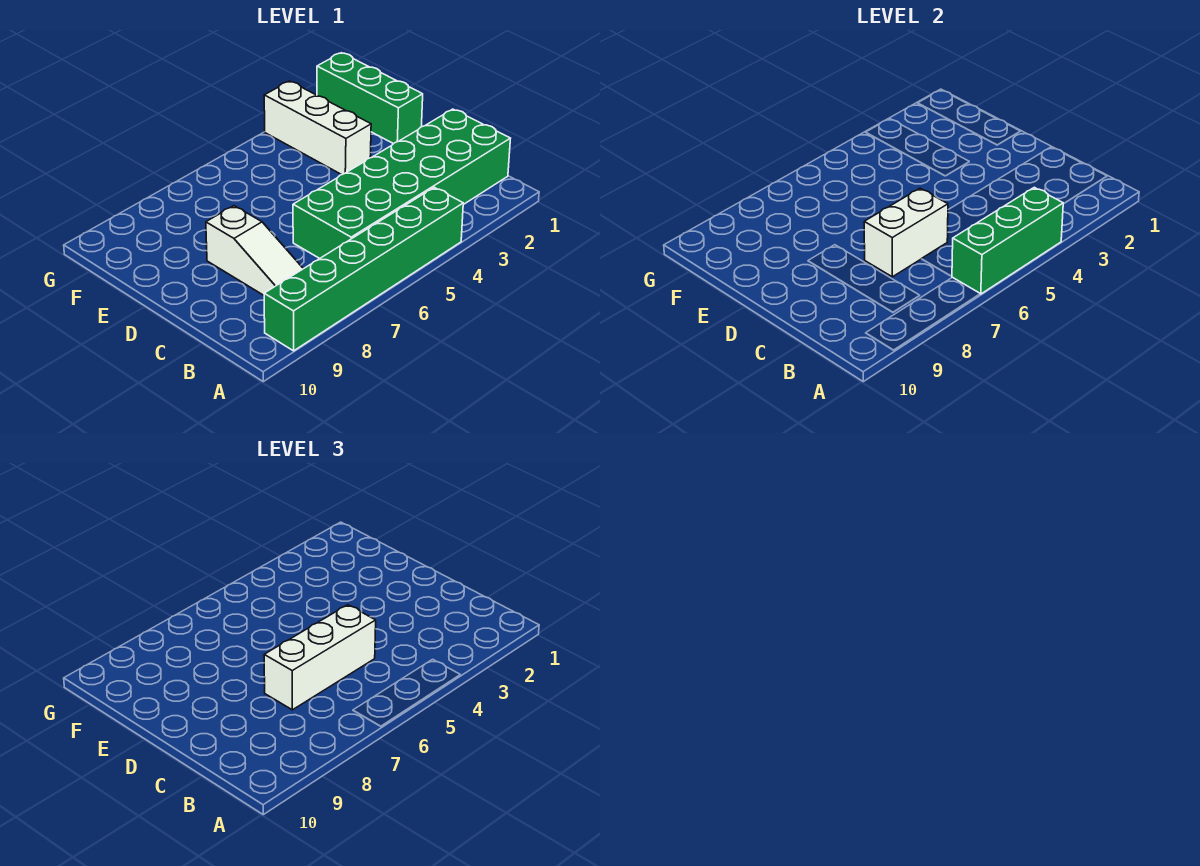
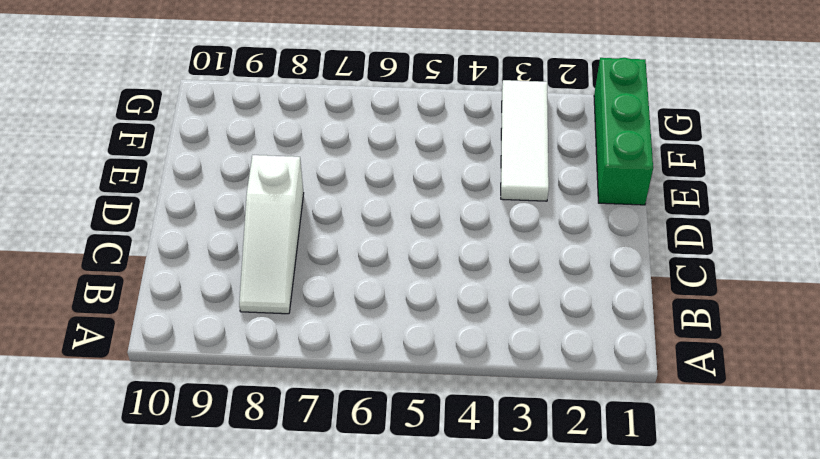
white tile E3:G3 level 1 -> white brick E3:G3 level 1
none -> green brick A4:A9 level 1
none -> green brick B1:C6 level 1

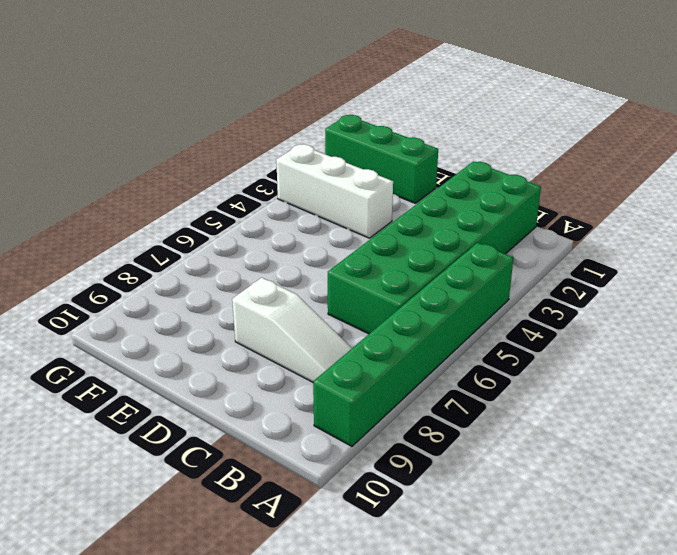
none -> green brick A4:A6 level 2
none -> white brick C6:C7 level 2

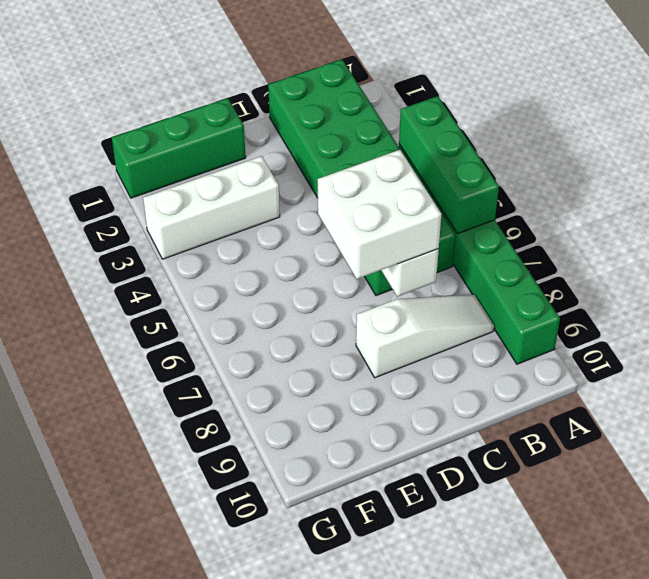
white brick C6:D7 level 3 -> white brick C5:C7 level 3

